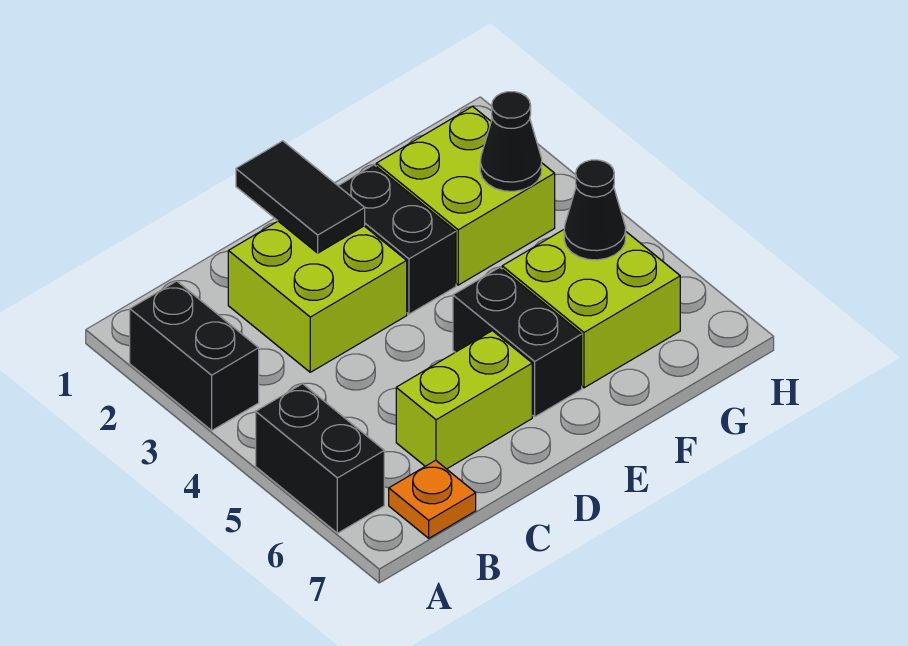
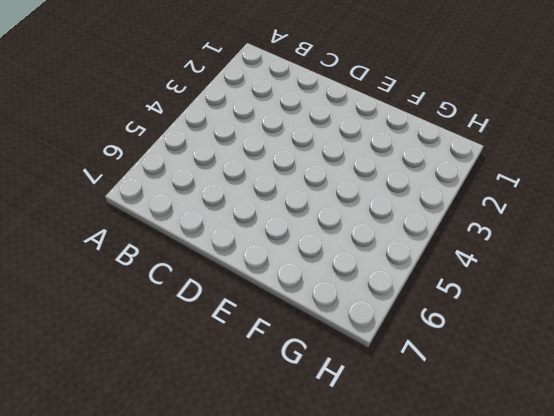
none -> black brick A2:A3 level 1
none -> black brick A5:A6 level 1
none -> orange plate B7 level 1

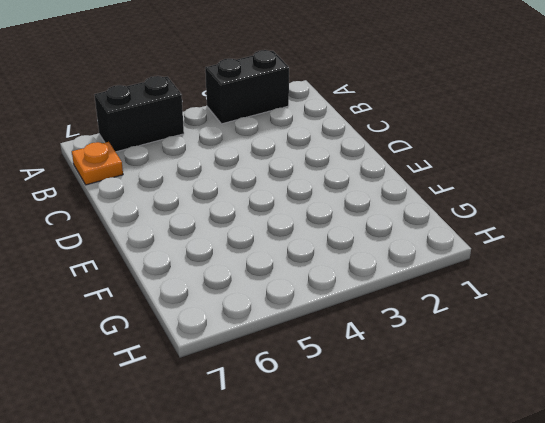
none -> lime brick C2:D3 level 1
none -> lime brick C6:D6 level 1
none -> black brick E2:E3 level 1

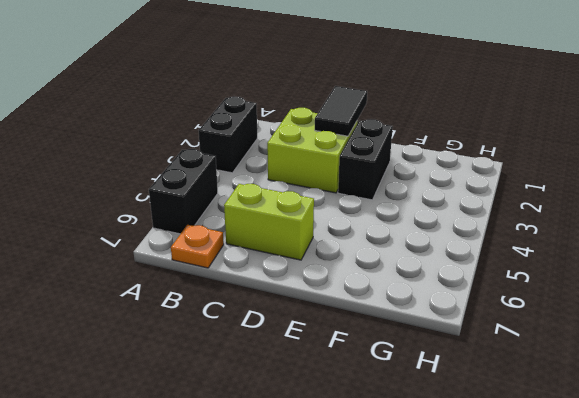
none -> black brick E5:E6 level 1
none -> lime brick F2:G3 level 1
none -> lime brick F5:G6 level 1

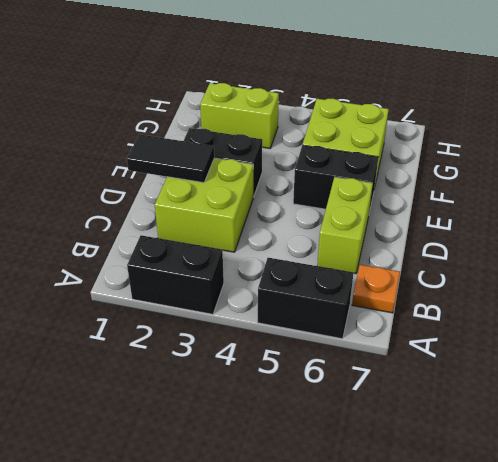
lime brick G2:G3 level 1 -> lime brick F2:G3 level 1
none -> black cone G3 level 2
none -> black cone G5 level 2

